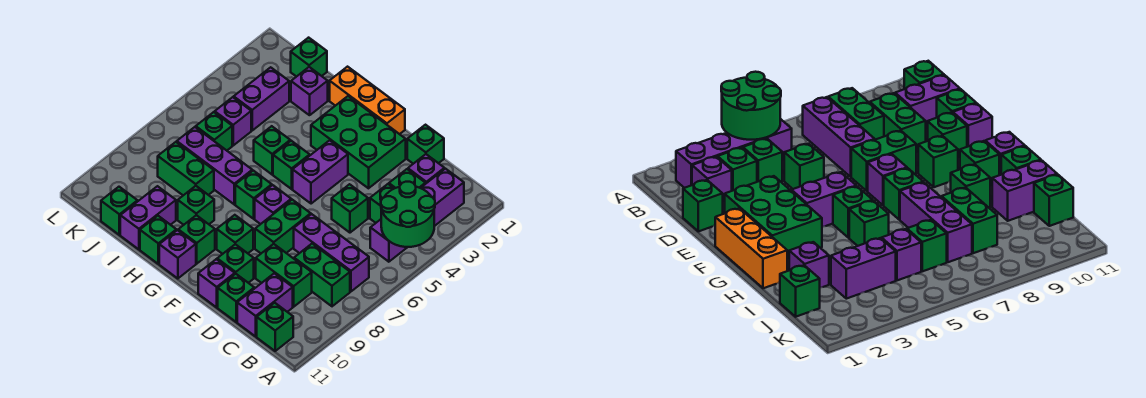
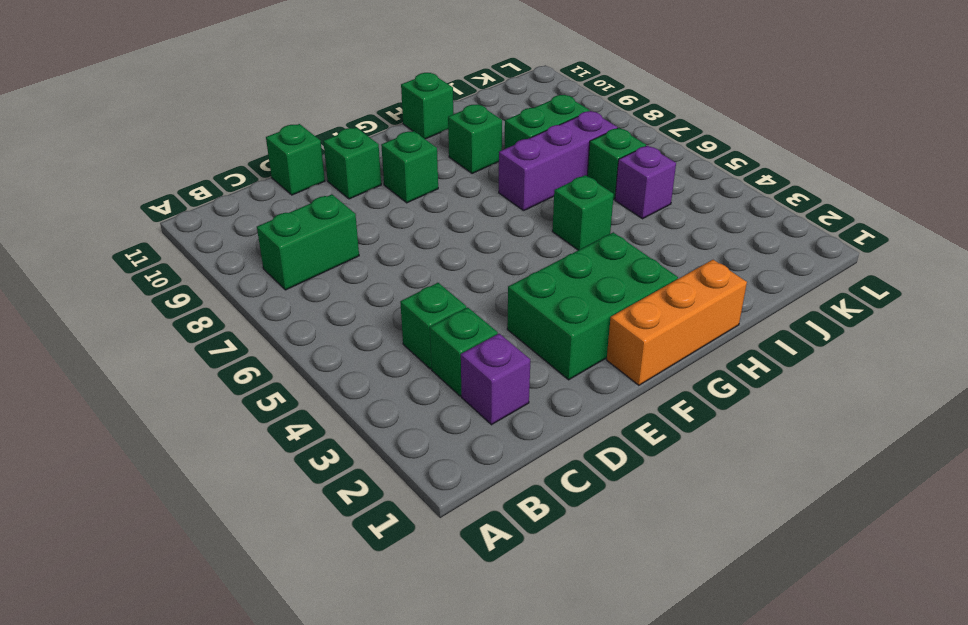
none -> purple brick B2:B5 level 1
none -> purple brick B7:D7 level 1
none -> green brick B11 level 1
none -> green brick C9:D9 level 1

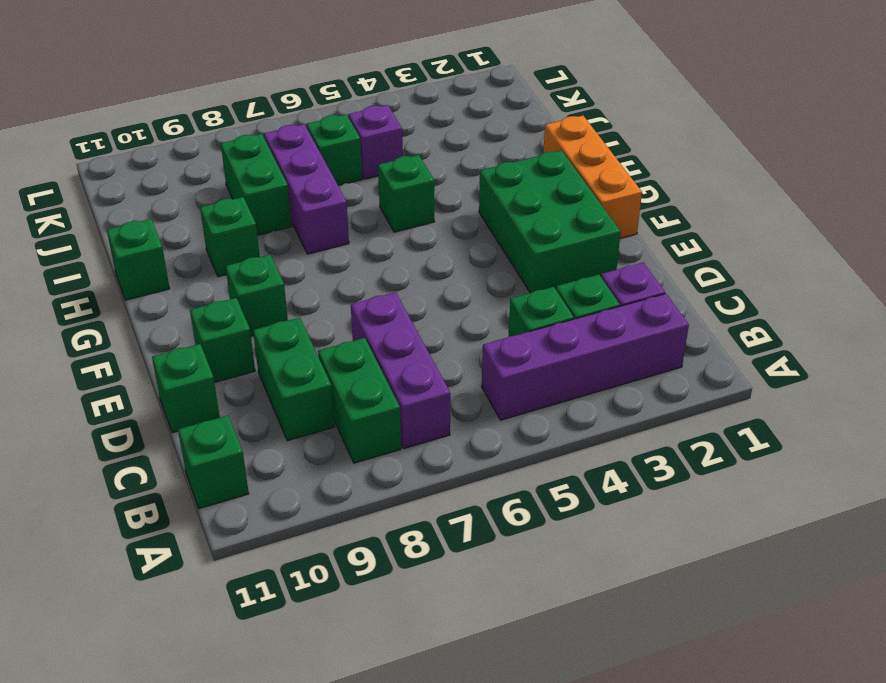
none -> purple brick C10:C11 level 1
none -> green brick D1 level 1
none -> green brick D5 level 1
none -> green brick E7:E8 level 1

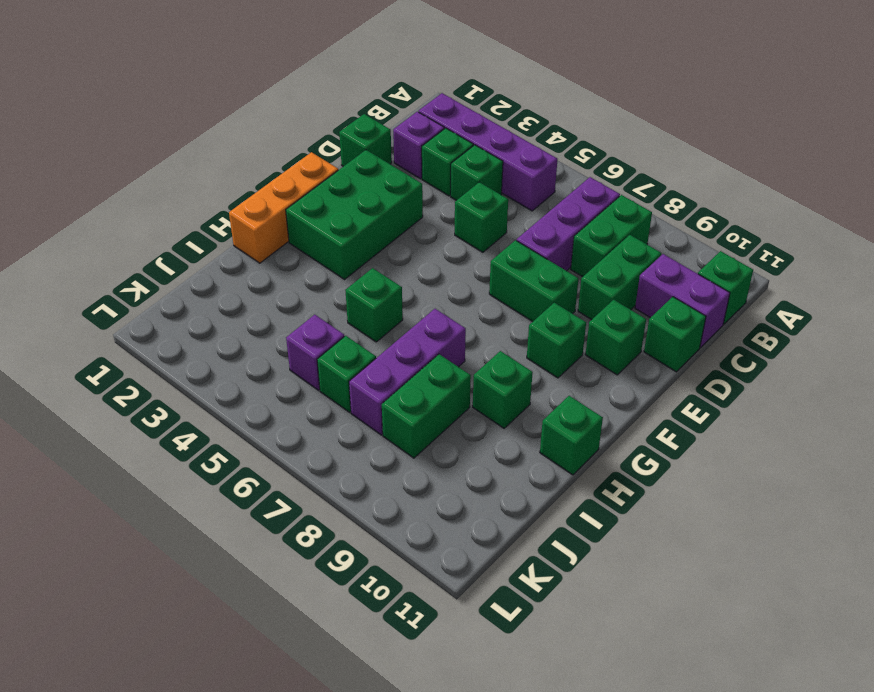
none -> purple brick E11 level 1
none -> purple brick F4:F5 level 1
none -> purple brick F7 level 1
none -> green brick G5 level 1

